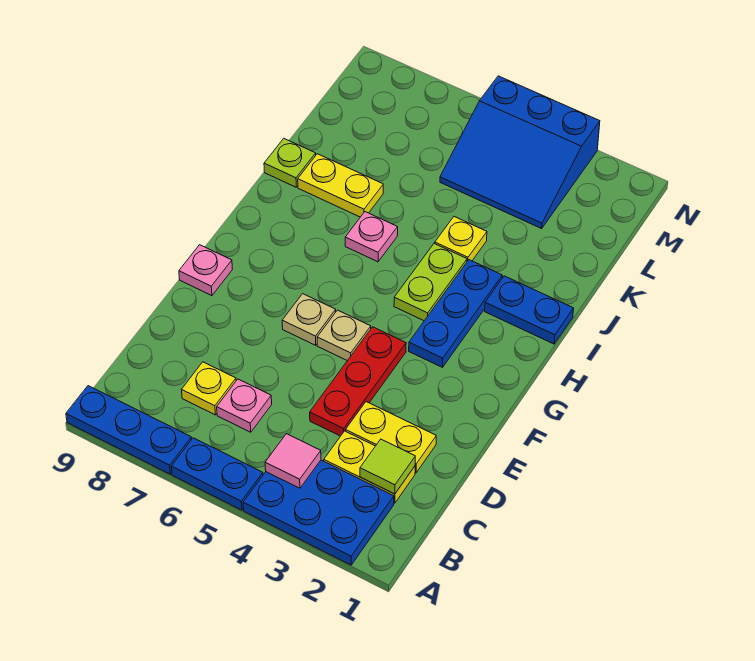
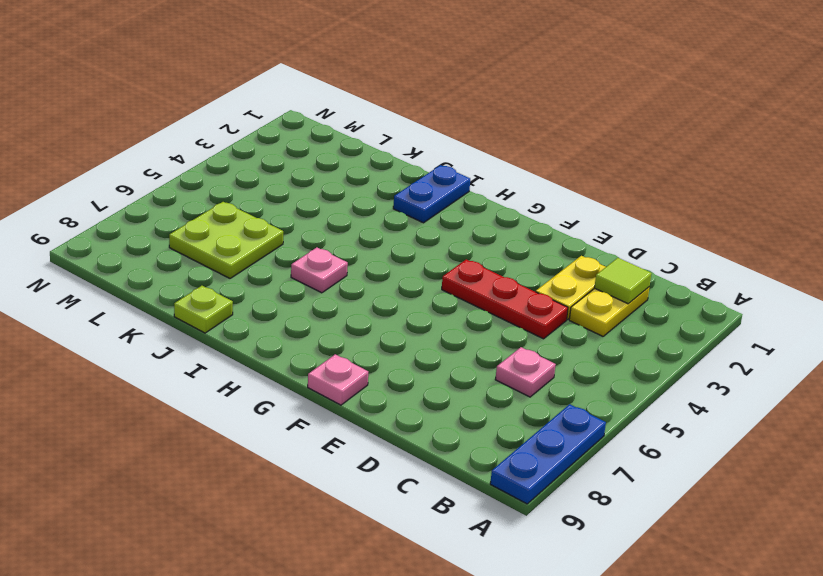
lime plate K6:L7 level 1 -> none
none -> blue plate A2:B4 level 1
none -> blue plate A5:A6 level 1
none -> yellow plate C7 level 1

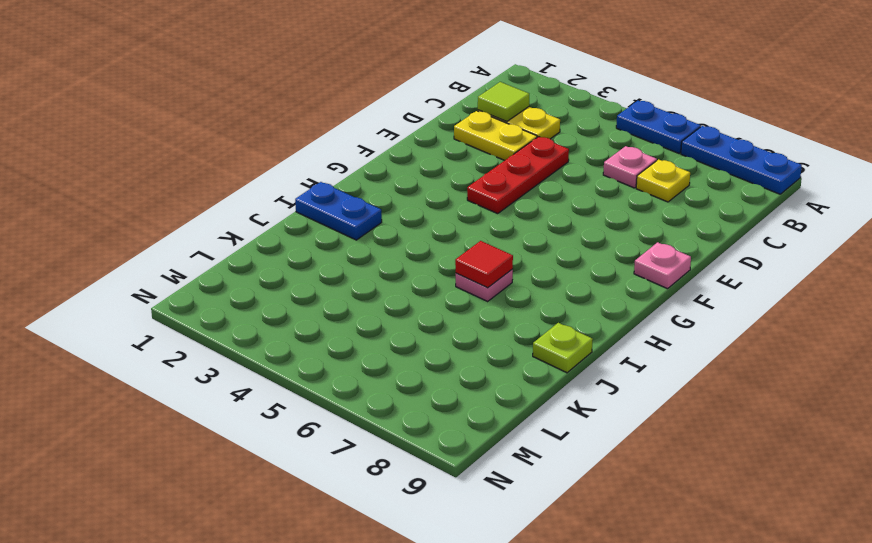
red tile I6 level 2 -> none
none -> blue plate A2:B4 level 1
none -> tan plate F5 level 1
none -> tan plate F6 level 1

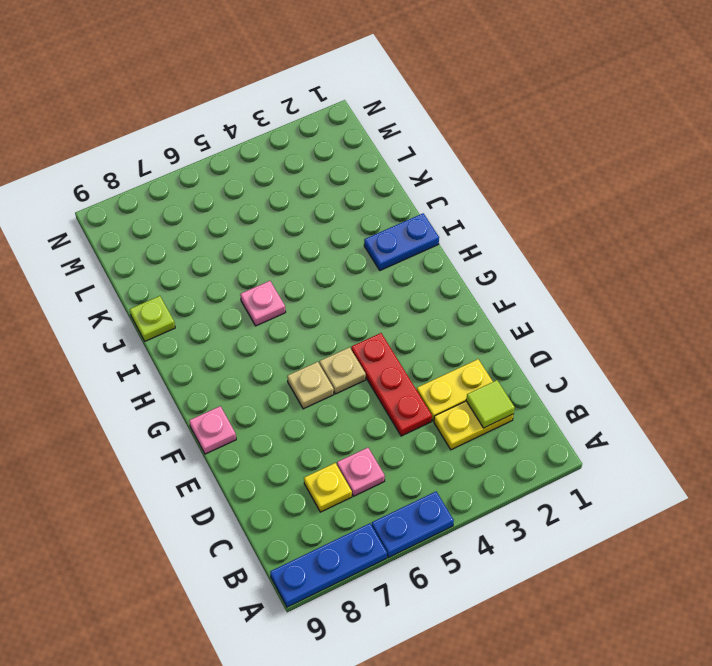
none -> blue plate A2:B4 level 1
none -> blue plate G3:I3 level 1
none -> lime plate H4:I4 level 1

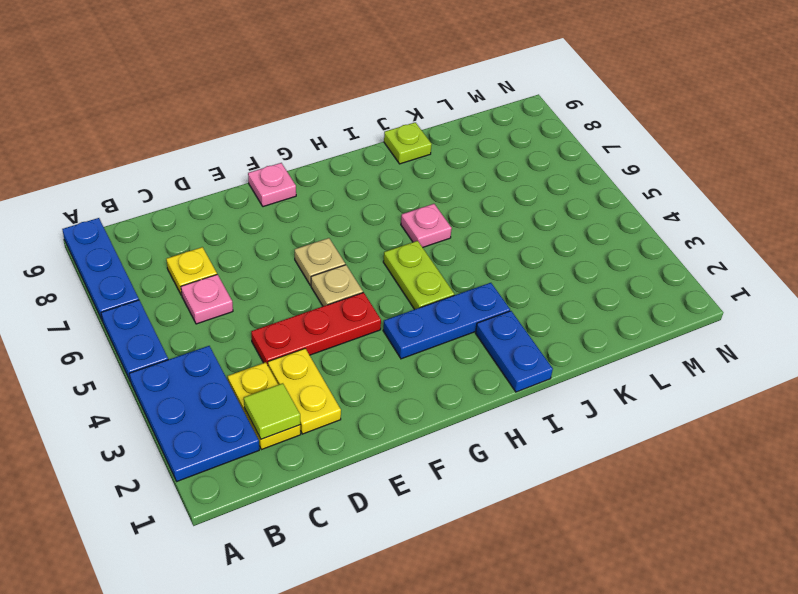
lime plate H4:H5 level 1 -> lime plate H4:I4 level 1
none -> yellow plate J4 level 1
none -> yellow plate J7:J8 level 1
none -> blue slope L3:N5 level 1 top N

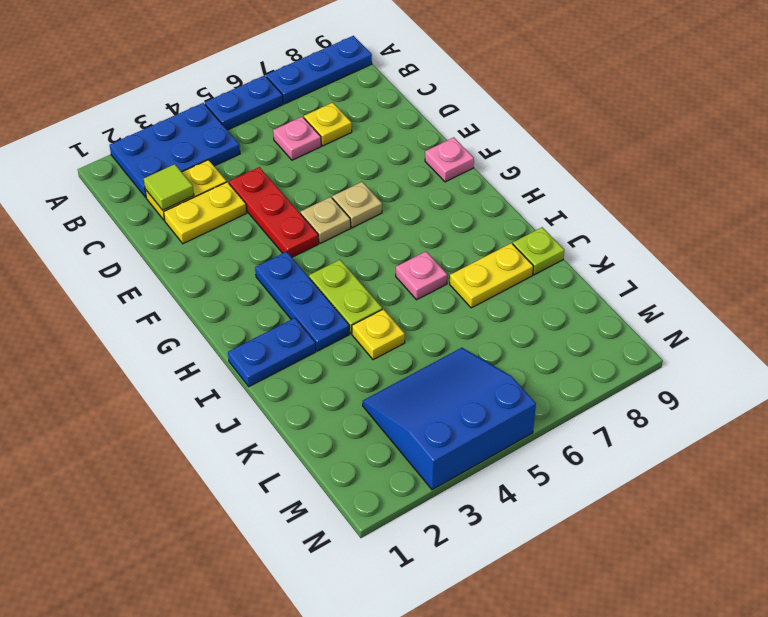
none -> pink tile B4 level 2

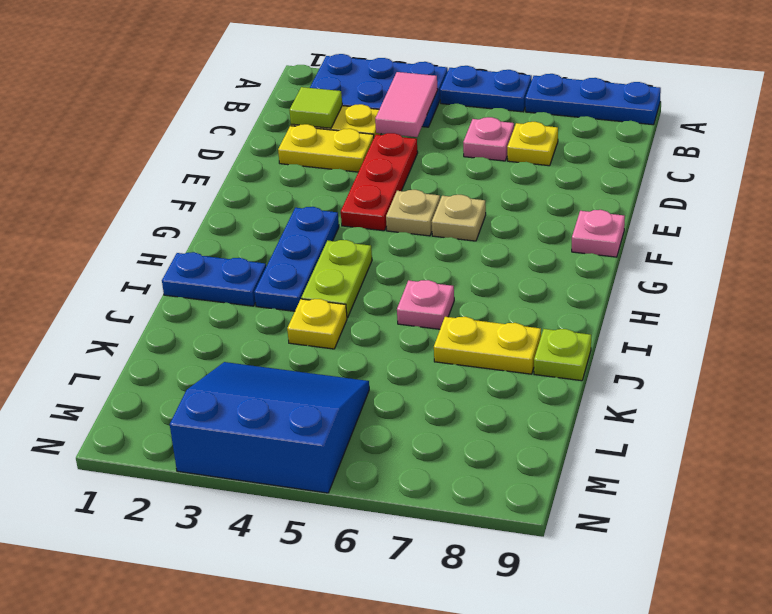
pink tile B4:C4 level 2 -> pink tile B4 level 2

